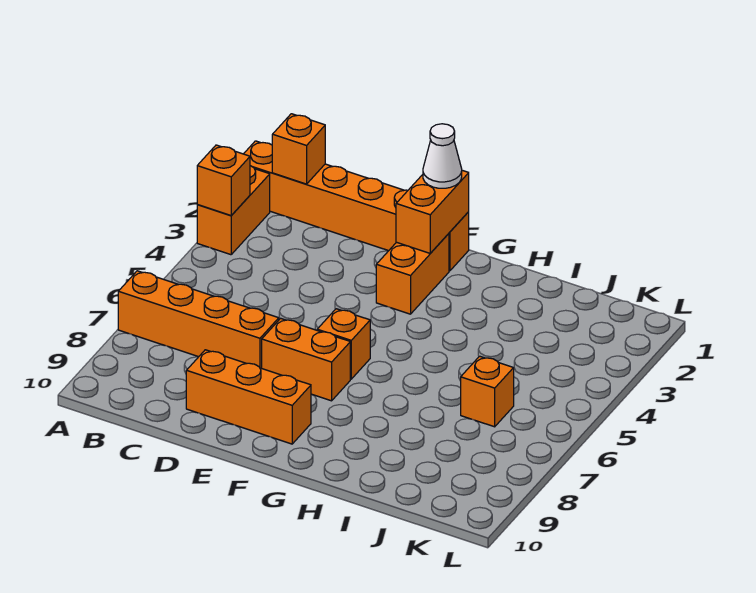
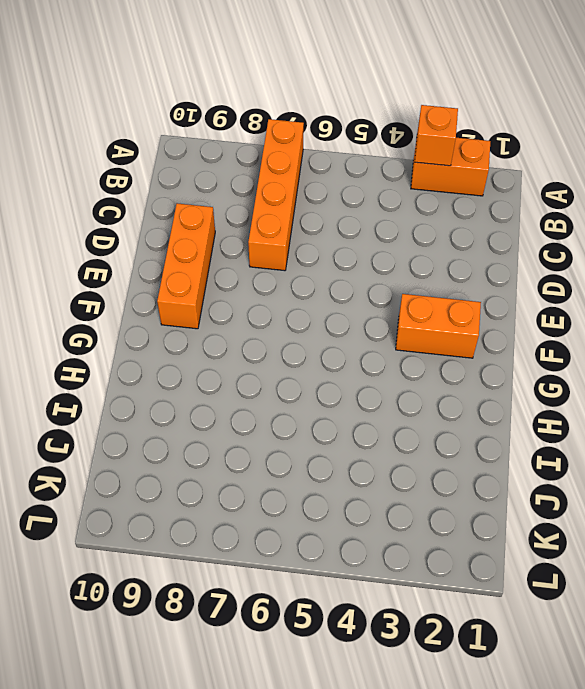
none -> orange brick A1:F1 level 1
none -> orange brick E7:F7 level 1
none -> orange brick F6 level 1

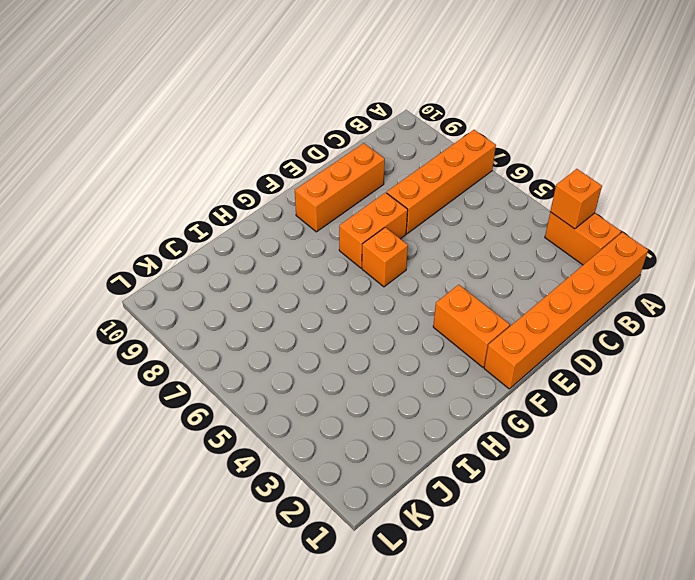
none -> orange brick J6 level 1
none -> orange brick B1 level 2
none -> orange brick F1:F2 level 2

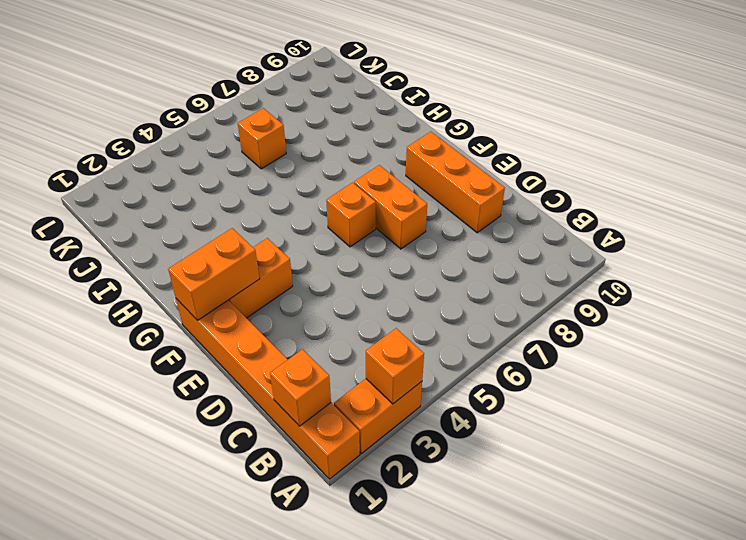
none -> orange brick A7:D7 level 1
none -> white cone F1 level 3

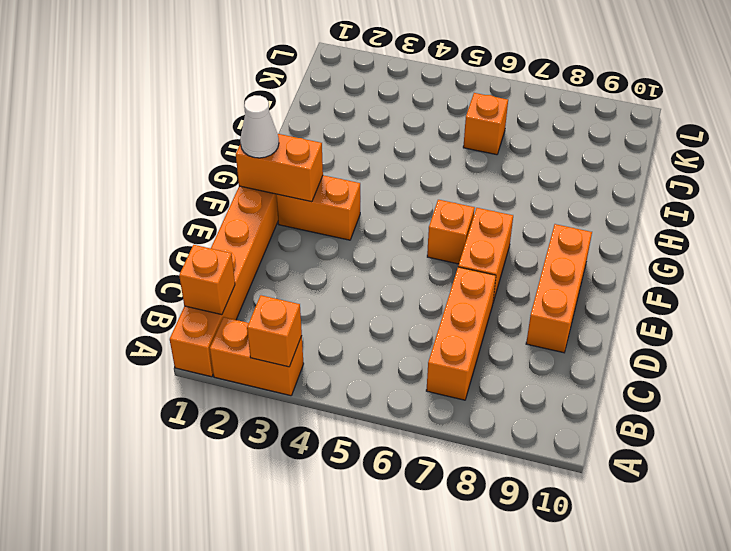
orange brick B7:D7 level 1 -> orange brick A7:D7 level 1

